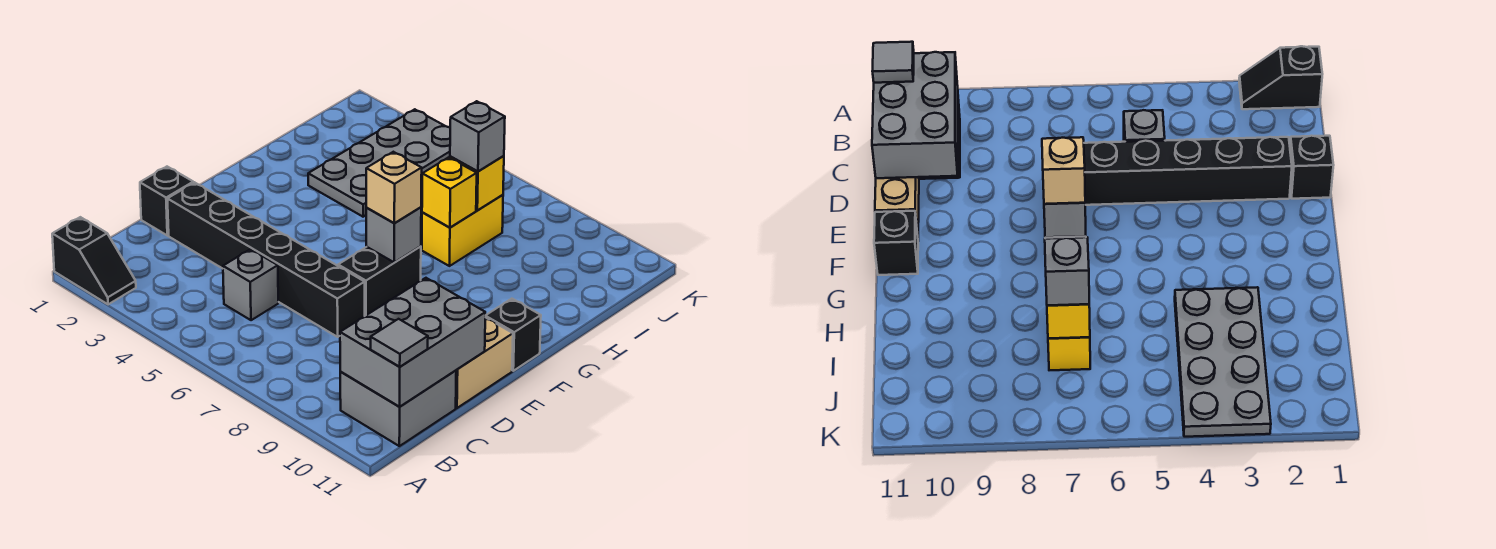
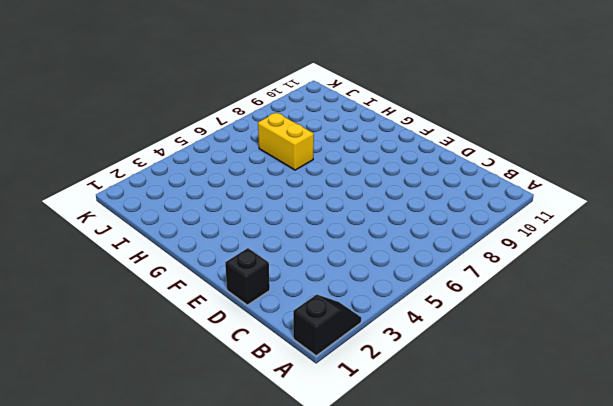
none -> grey brick B10:C11 level 1
none -> grey brick C5 level 1
none -> black brick D2:D7 level 1

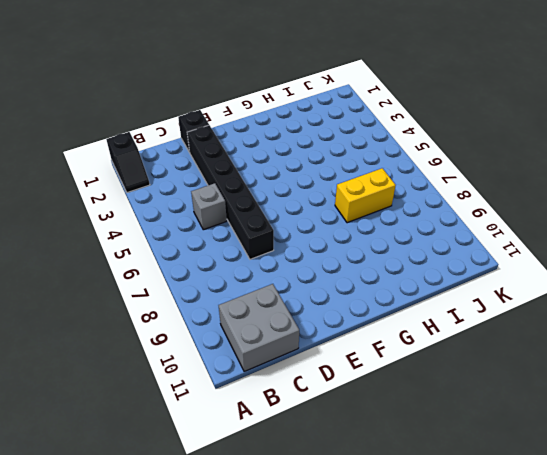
none -> tan brick D11:E11 level 1
none -> black brick E7:F7 level 1
none -> black brick F11 level 1

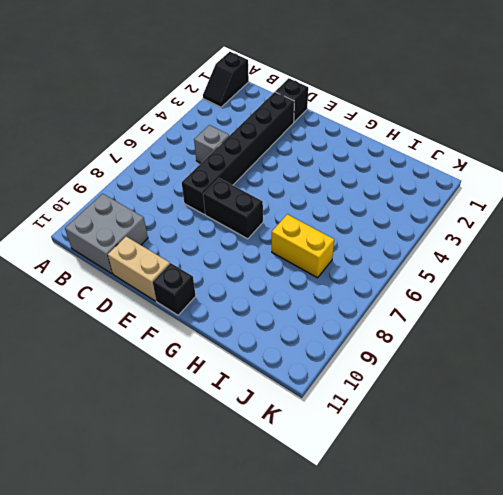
none -> grey plate H3:K4 level 1
none -> grey brick B10:D11 level 2
none -> grey brick F7 level 2

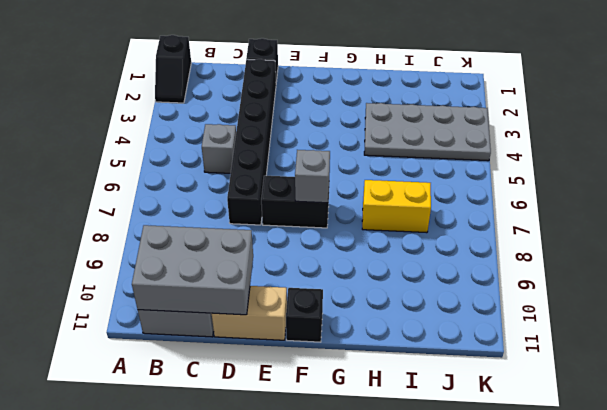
none -> yellow brick H7 level 2
none -> yellow brick I7 level 2
none -> grey tile B11 level 3

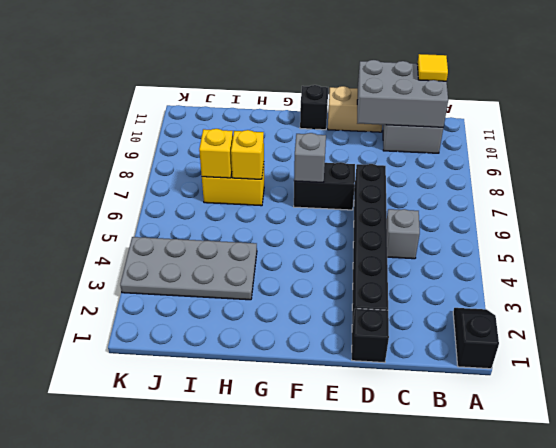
yellow tile B11 level 3 -> grey tile B11 level 3
none -> tan brick F7 level 3
none -> grey brick I7 level 3

